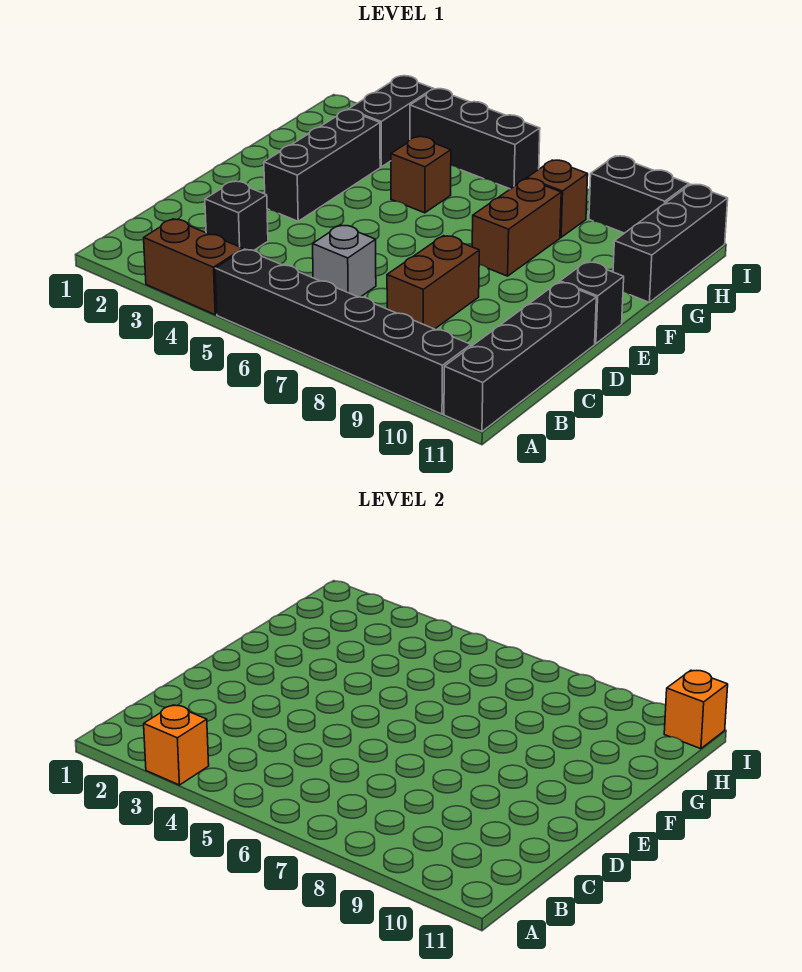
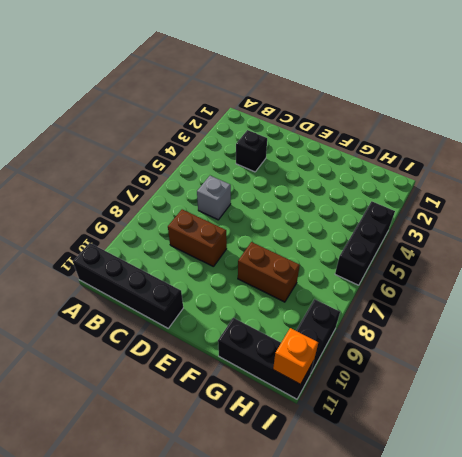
none -> brown brick A3:A4 level 1
none -> black brick A5:A10 level 1
none -> black brick E3:G3 level 1

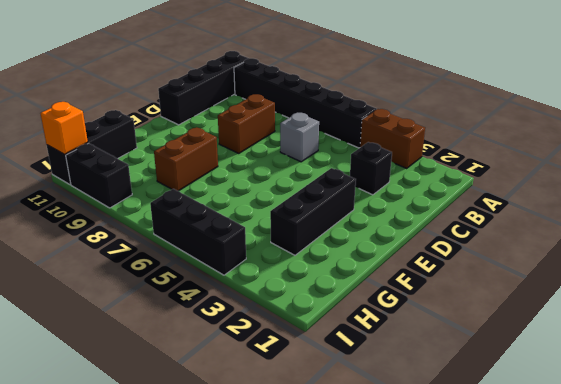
none -> black brick E11 level 1
none -> brown brick G5 level 1
none -> black brick H3:I3 level 1

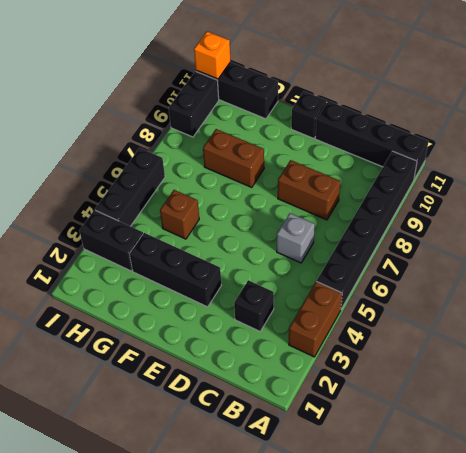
none -> brown brick H8 level 1
none -> orange brick A3 level 2

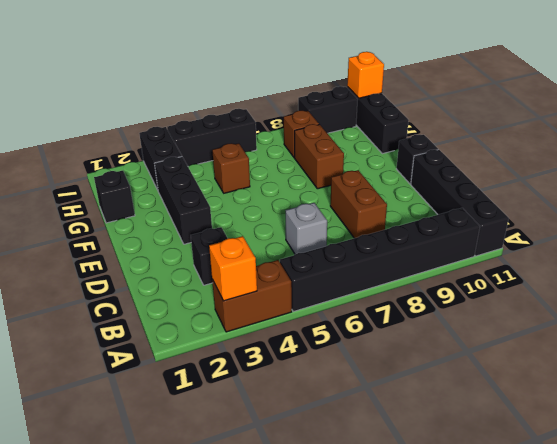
black brick G1 level 1 -> none

